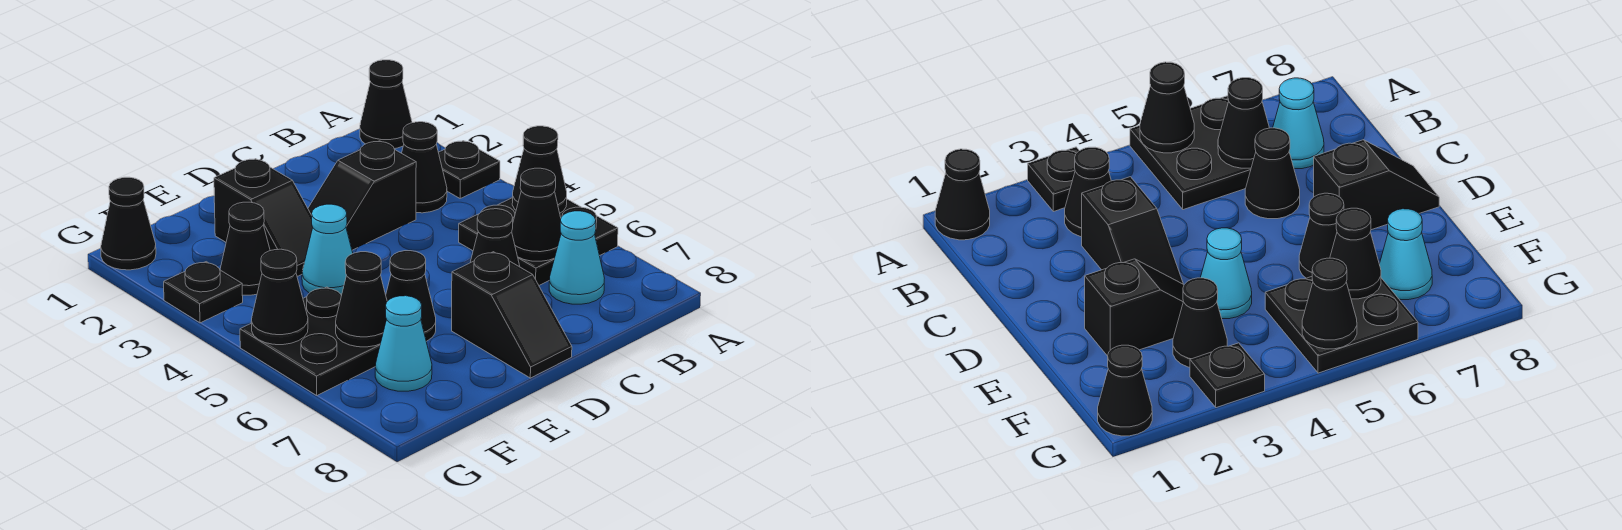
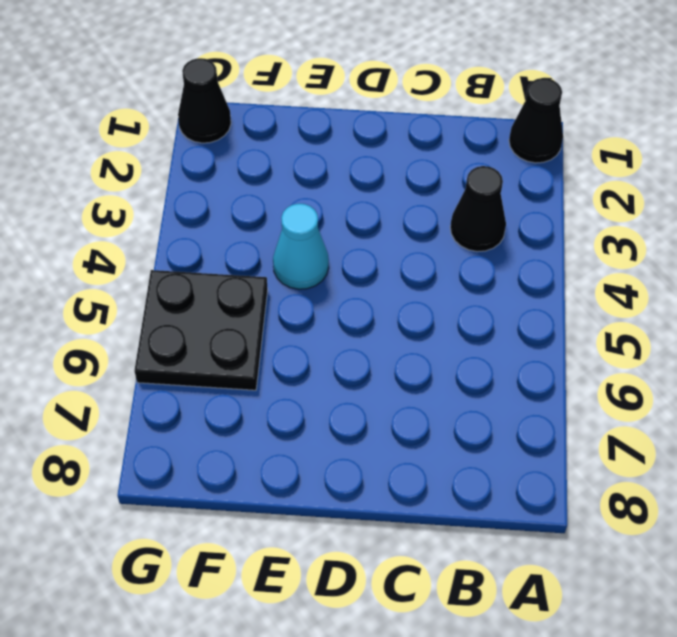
none -> black plate A3 level 1
none -> black plate A5:B6 level 1
none -> cyan cone B7 level 1

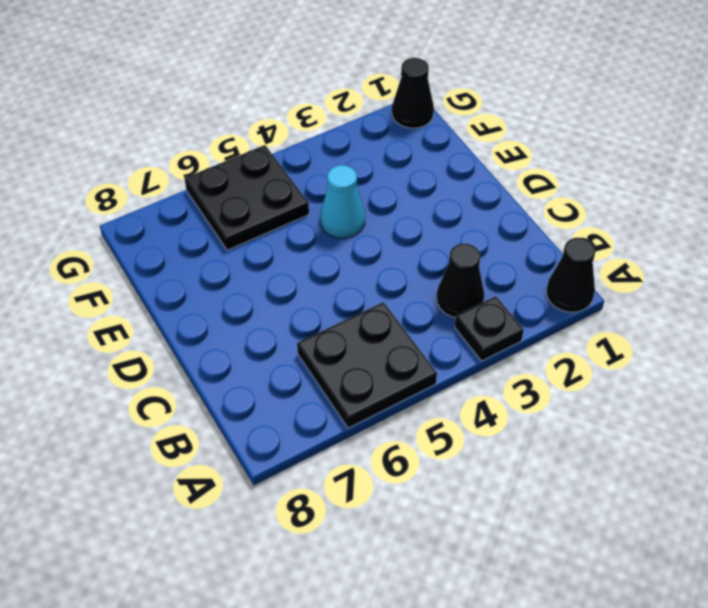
none -> cyan cone B7 level 1
none -> black slope C3:D3 level 1 top C
none -> black cone C6 level 1

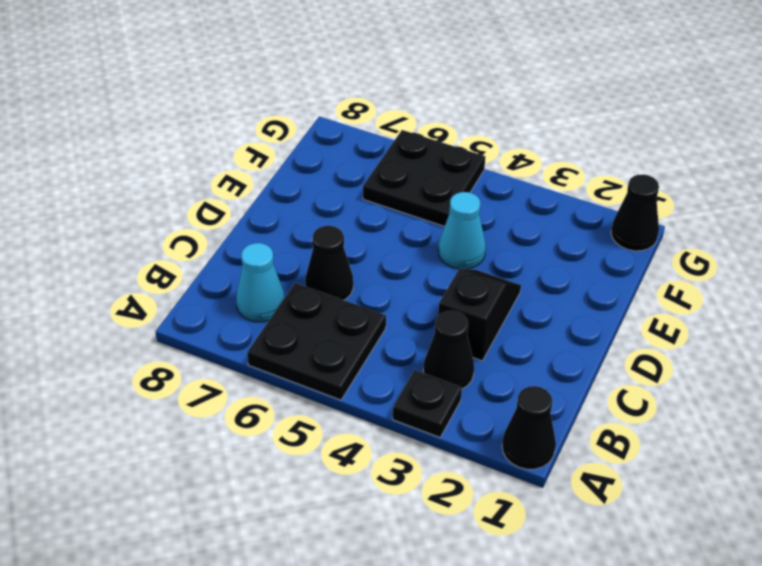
none -> black slope D7:D8 level 1 top 7
none -> black slope E2:E3 level 1 top 2
none -> black cone E6 level 1

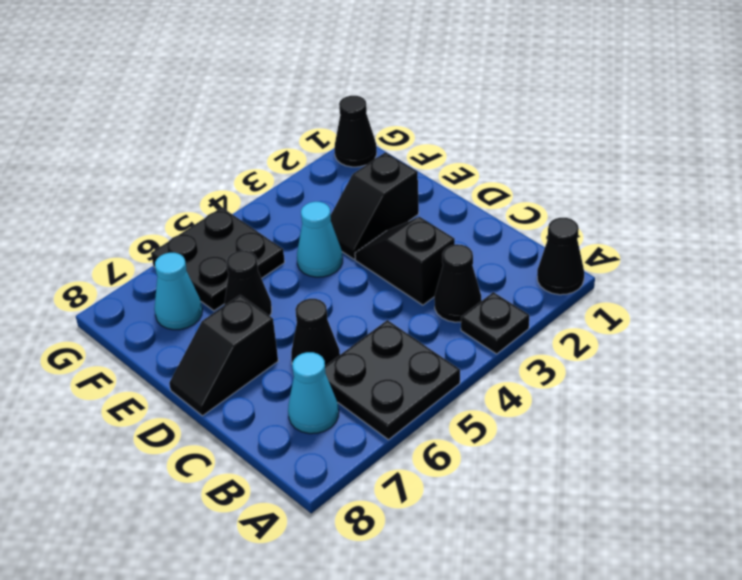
none -> black cone F3 level 1
none -> black plate G3 level 1
none -> black cone A5 level 2

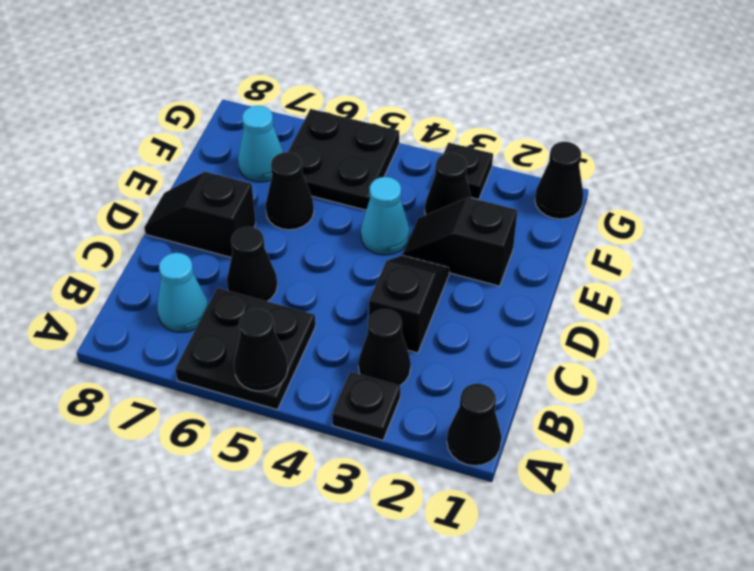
none -> black cone B6 level 2
none -> black cone F6 level 2
none -> black cone G5 level 2

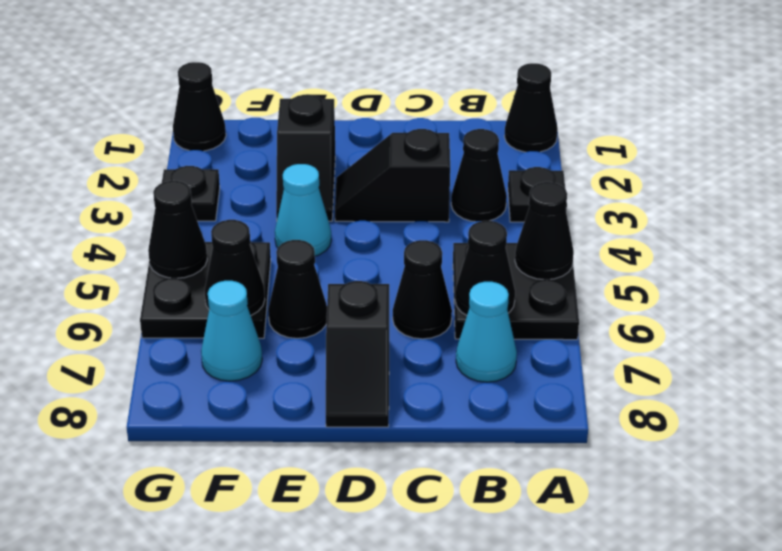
none -> black cone F3 level 1

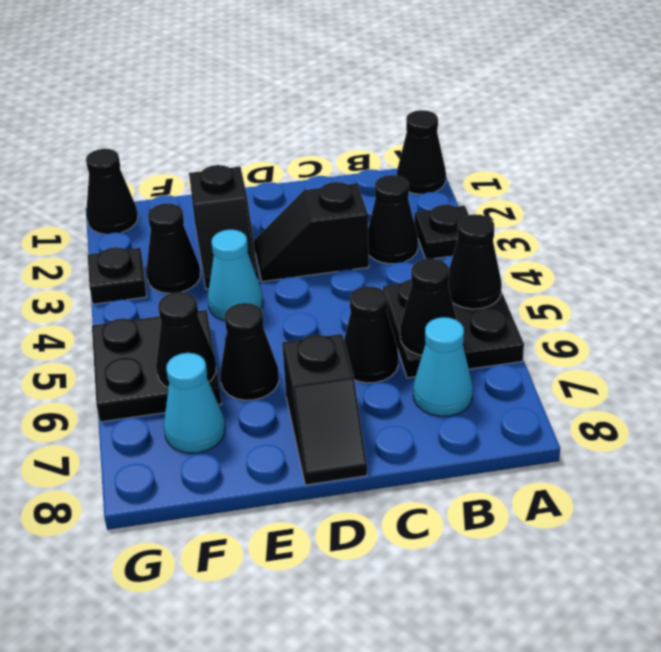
none -> black cone G5 level 2

